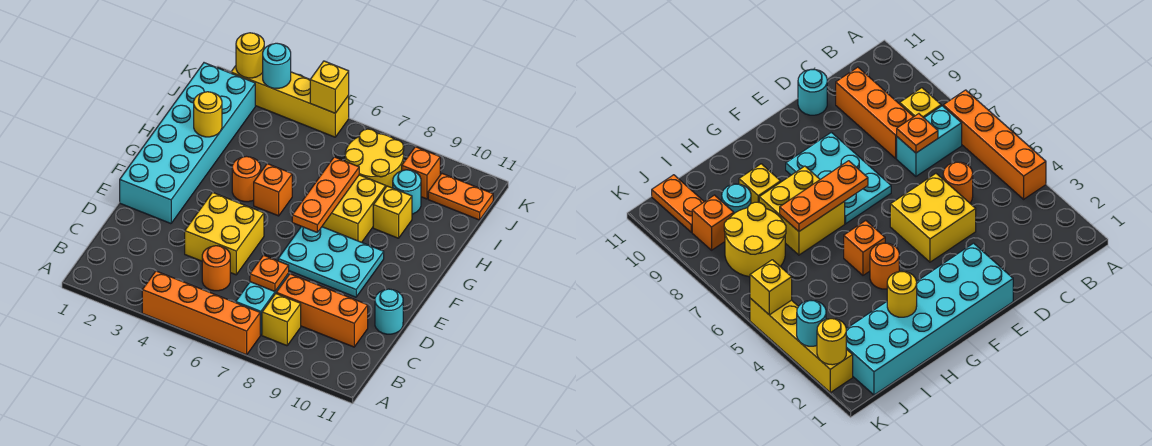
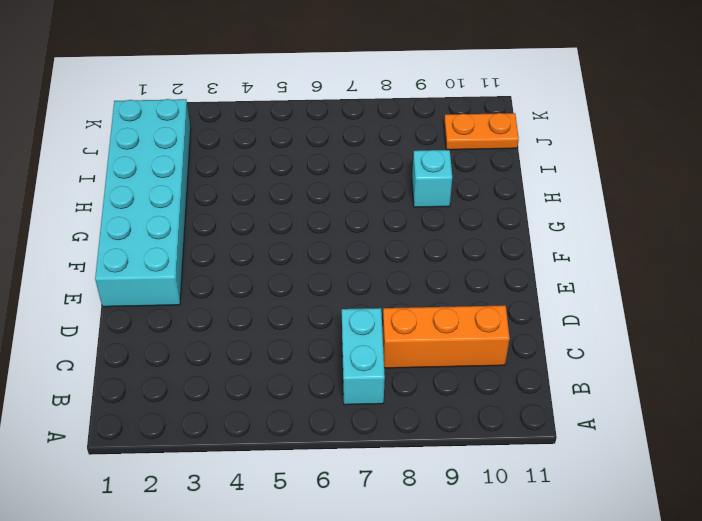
cyan brick H9 level 1 -> yellow brick H9 level 1
none -> orange brick A4:A7 level 1
none -> yellow brick B8 level 1
none -> orange round brick C5 level 1

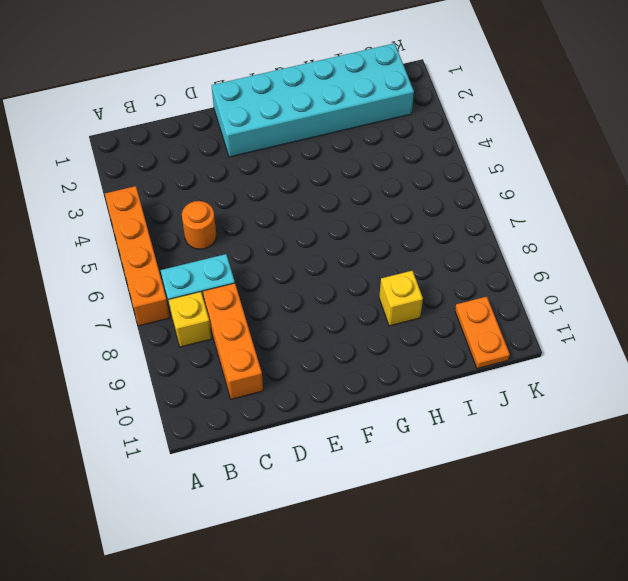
none -> yellow brick D4:E5 level 1
none -> cyan round brick D11 level 1
none -> cyan plate E7:F9 level 1

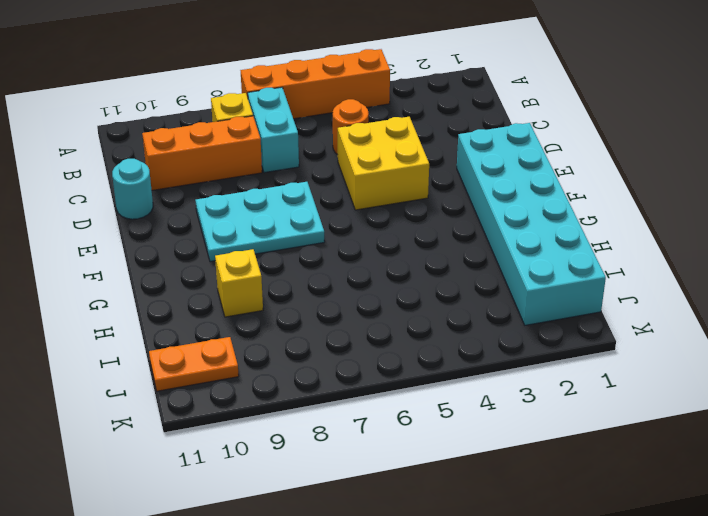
none -> orange round brick G4 level 1
none -> orange brick G5 level 1
none -> yellow brick G7:H8 level 1

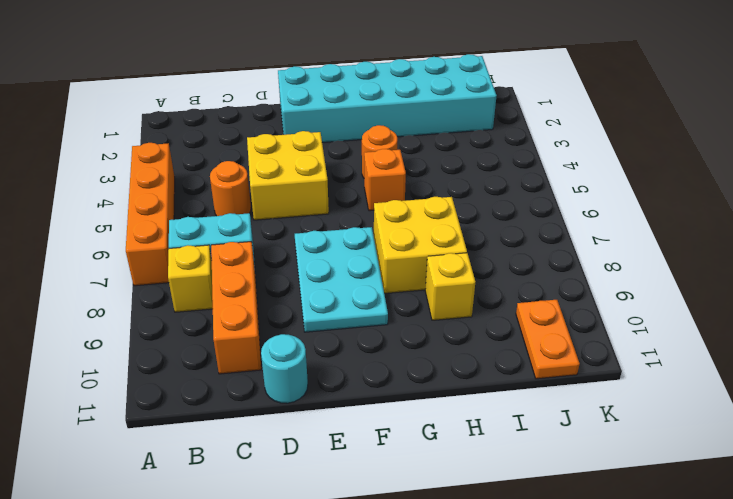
none -> yellow round brick I7:J8 level 1
none -> cyan round brick I9 level 1
none -> orange brick J9 level 1

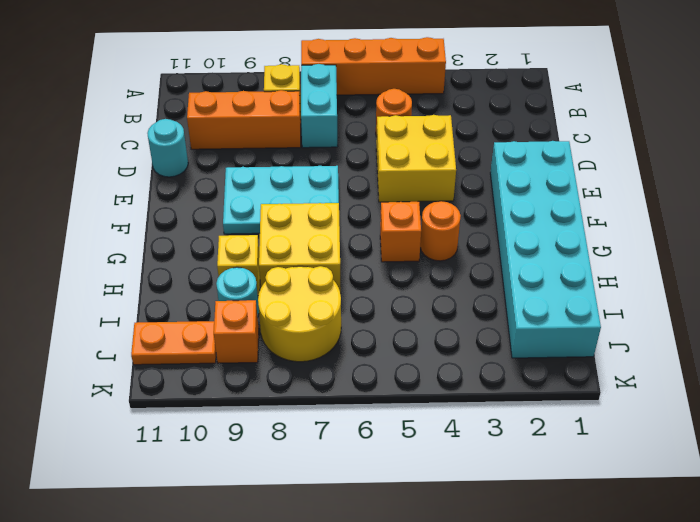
none -> yellow brick K2:K5 level 1
none -> orange plate C7 level 2
none -> orange plate F7:H7 level 2

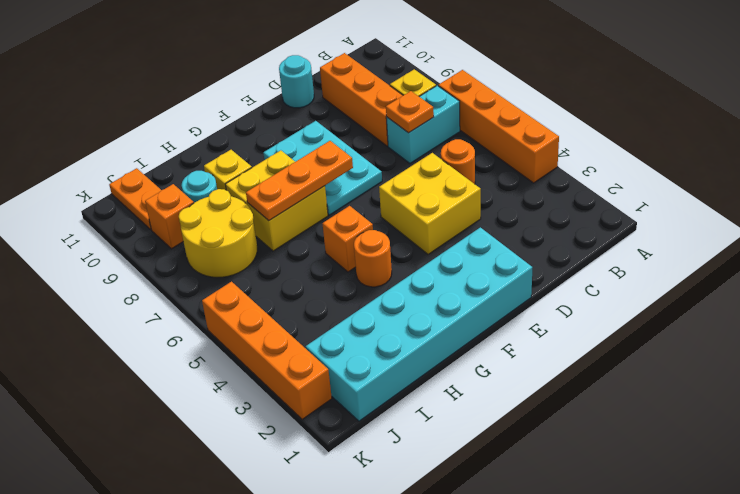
orange brick K2:K5 level 1 -> yellow brick K2:K5 level 1
none -> yellow round brick H2 level 2
none -> yellow round brick K2 level 2
none -> cyan round brick K3 level 2

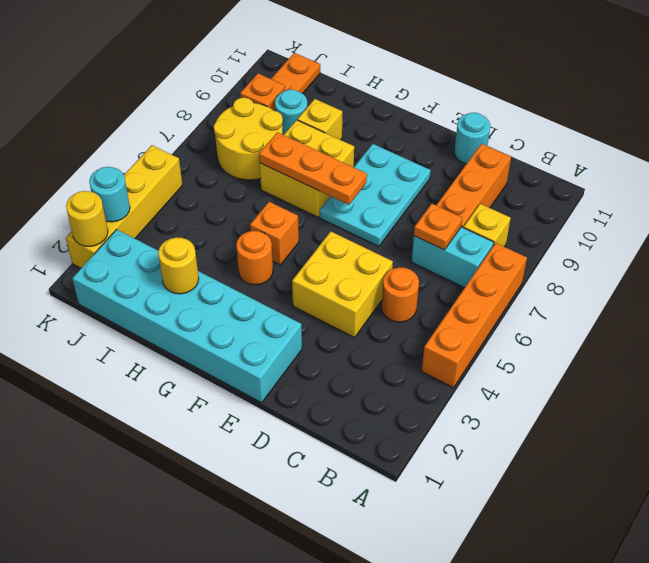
none -> yellow brick K5 level 2

